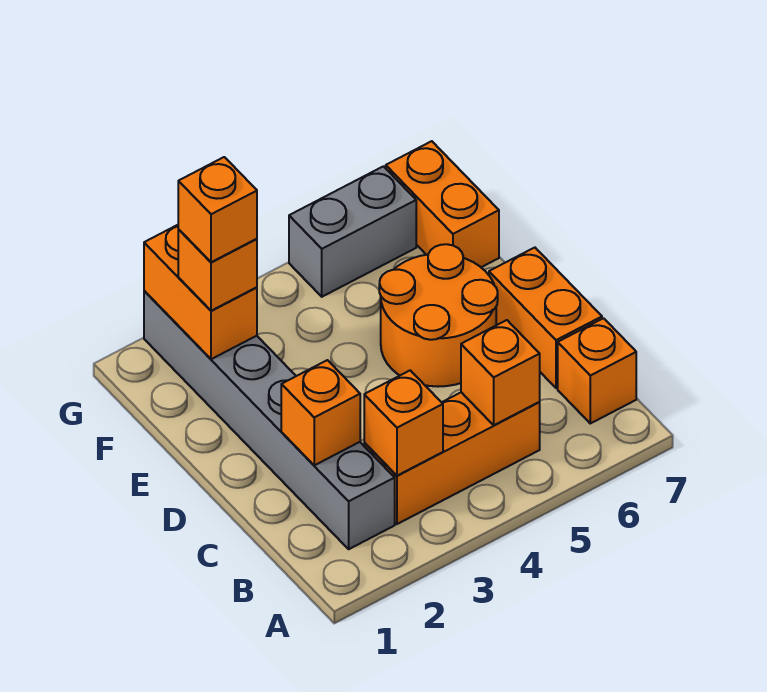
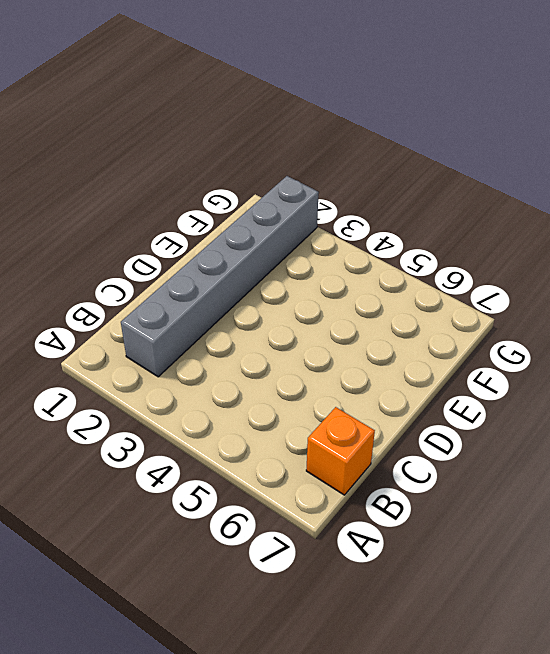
none -> orange brick B3:B5 level 1
none -> orange brick C7:D7 level 1
none -> orange round brick D5:E6 level 1

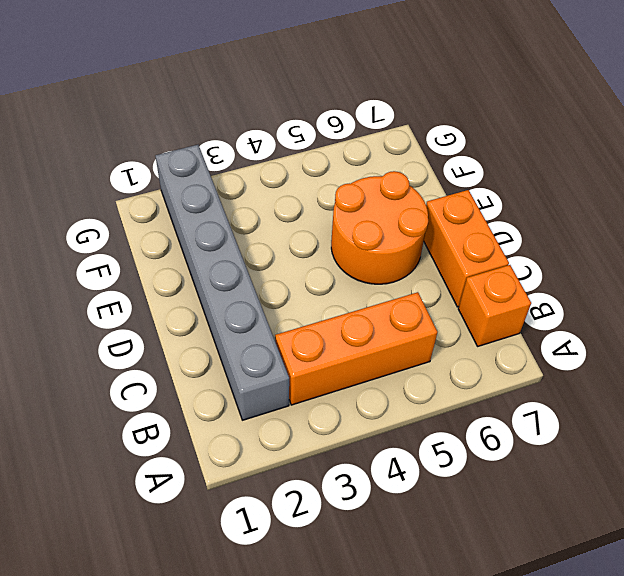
none -> orange brick F7:G7 level 1
none -> grey brick G5:G6 level 1
none -> orange brick B3 level 2

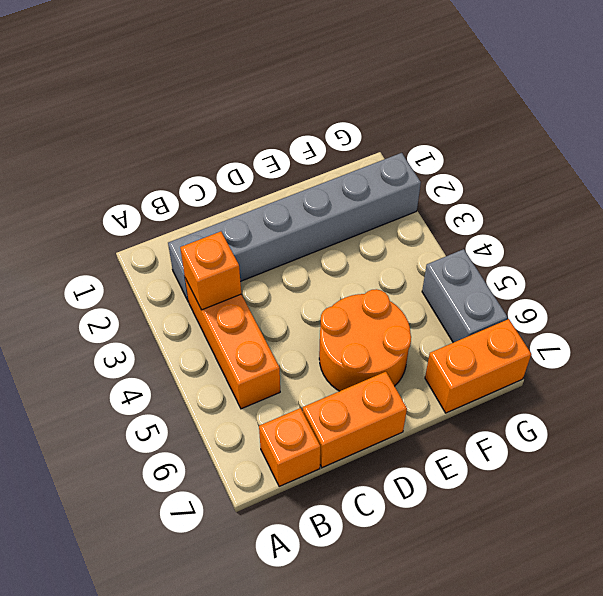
none -> orange brick B5 level 2
none -> orange brick C2 level 2
none -> orange brick F2:G2 level 2

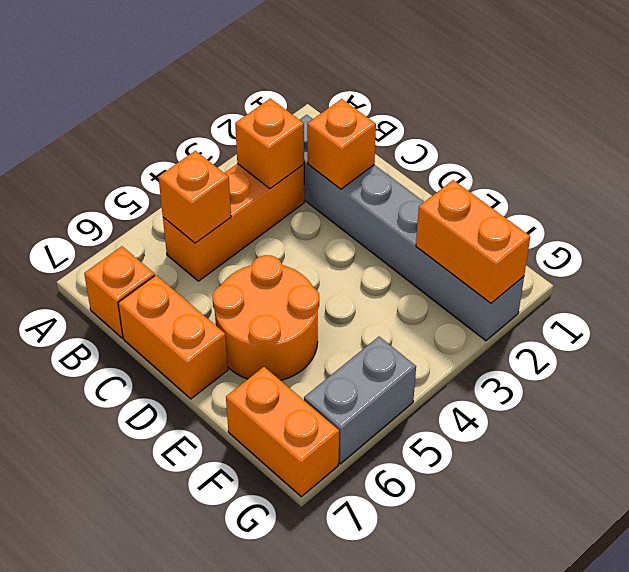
none -> orange brick F2 level 3
none -> orange brick F2 level 4

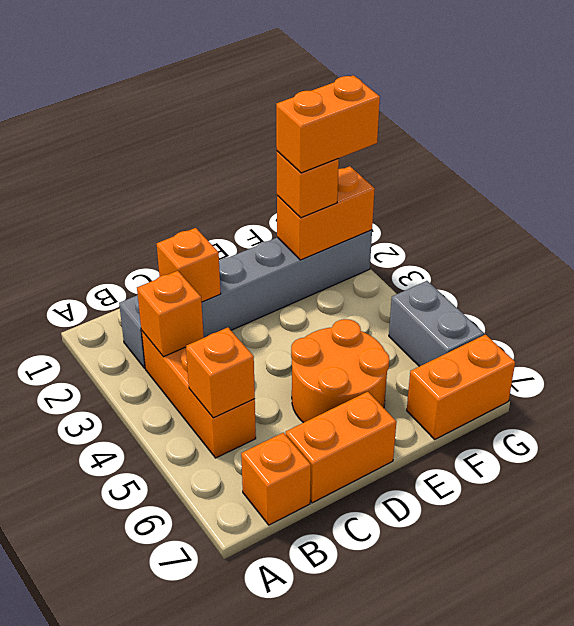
orange brick F2:G2 level 4 -> orange brick F2 level 4

